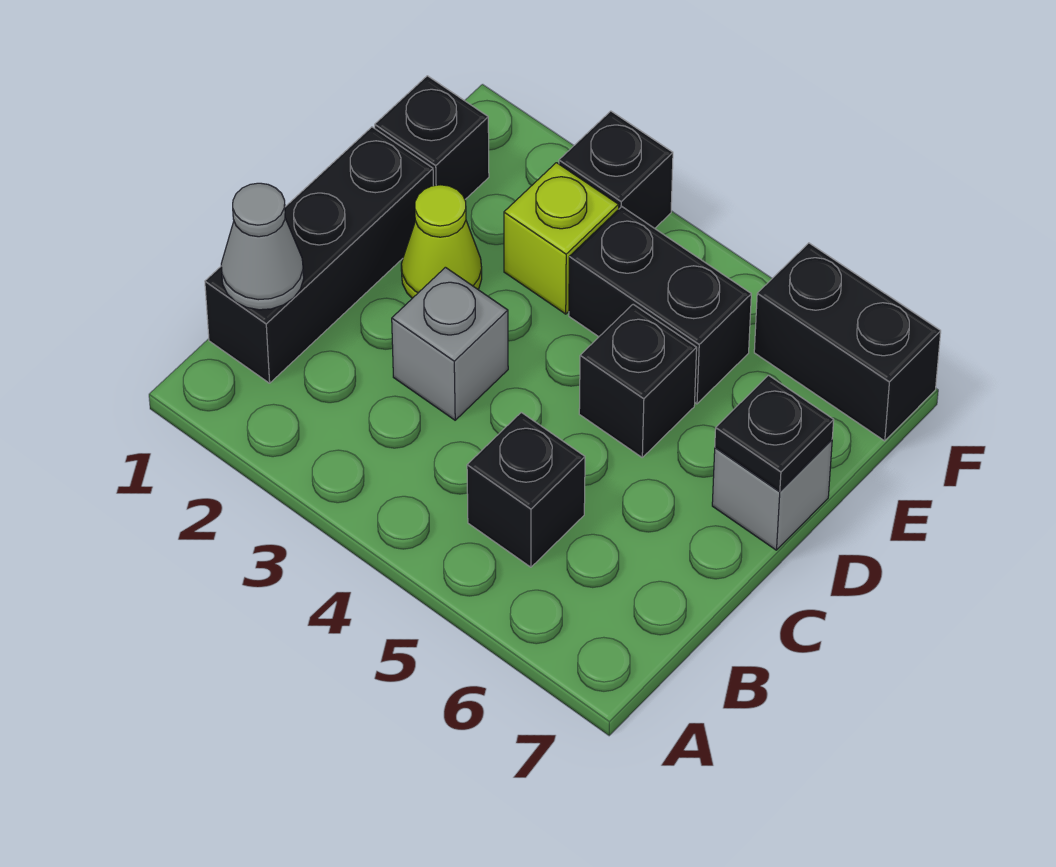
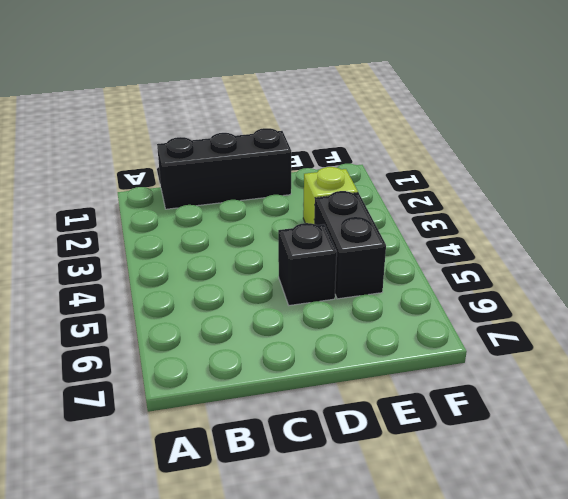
none -> black brick B5 level 1
none -> grey brick C3 level 1
none -> lime cone D2 level 1

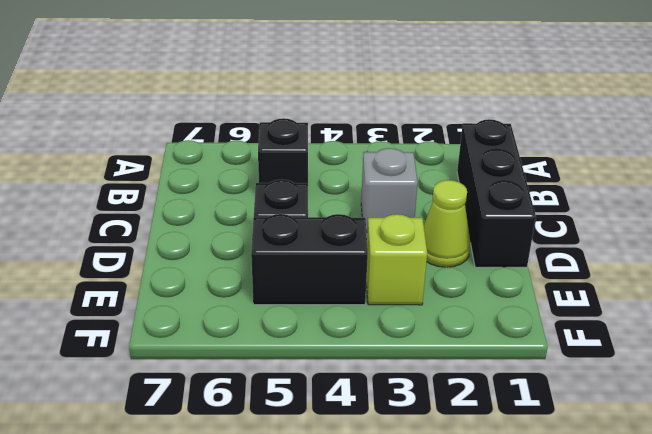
none -> grey brick D7 level 1
none -> black brick E1 level 1
none -> black brick F3 level 1

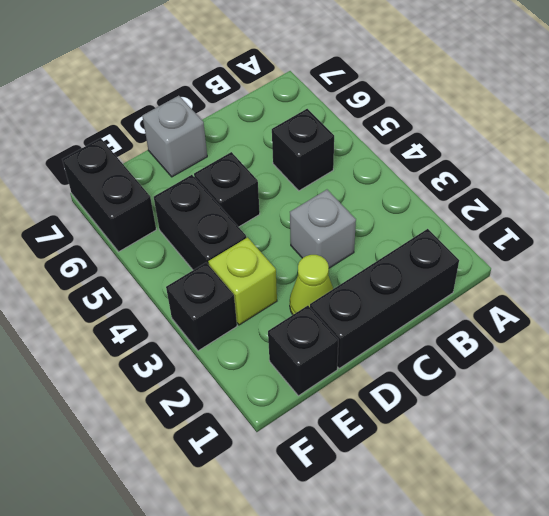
none -> grey cone B1 level 2
none -> black plate D7 level 2

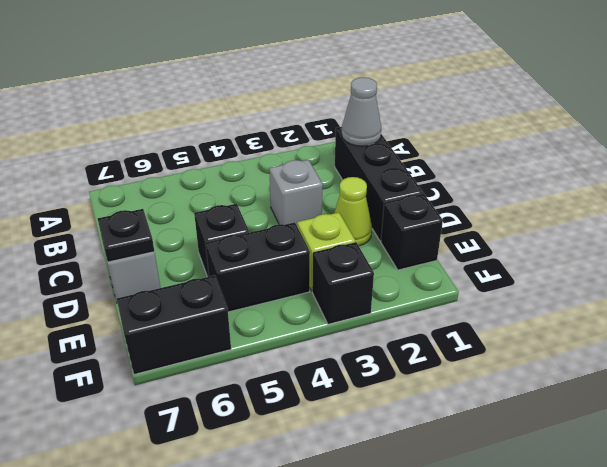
none -> black brick B5 level 1

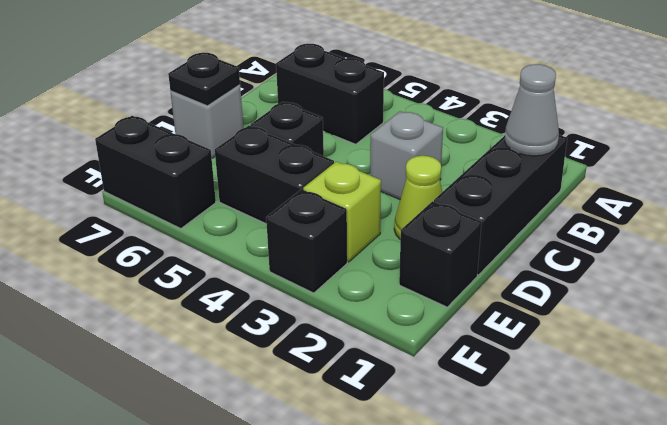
black brick B5:B6 level 1 -> black brick B5 level 1

